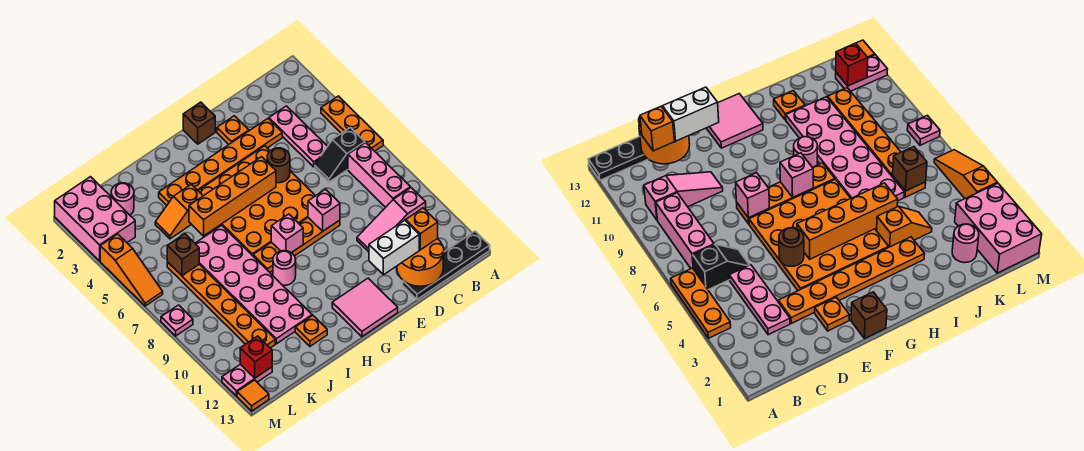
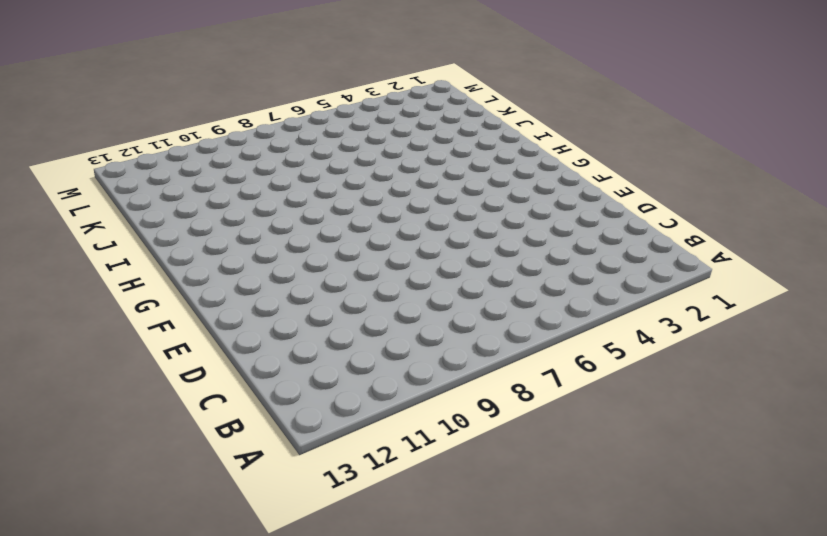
none -> orange plate A4:A6 level 1
none -> black plate A13:D13 level 1
none -> black slope B6:C6 level 1 top B
none -> pink brick B7:B9 level 1

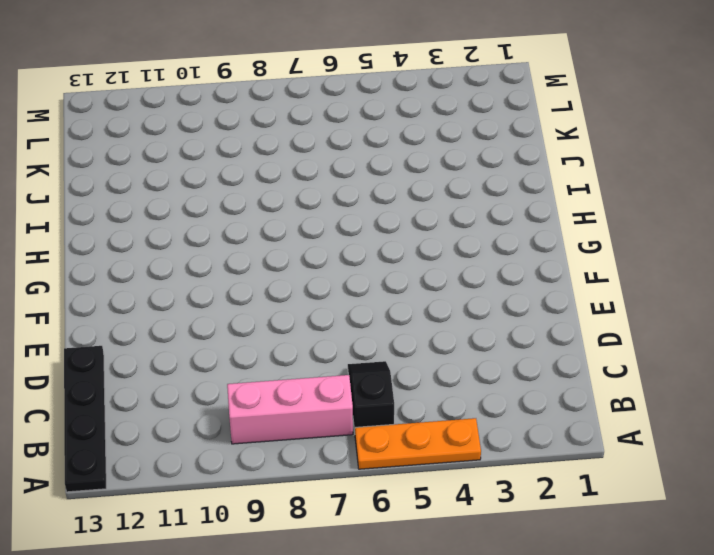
none -> pink slope B10:D10 level 1 top B
none -> pink plate C3:C5 level 1
none -> orange plate D3:I3 level 1
none -> orange plate E2 level 1

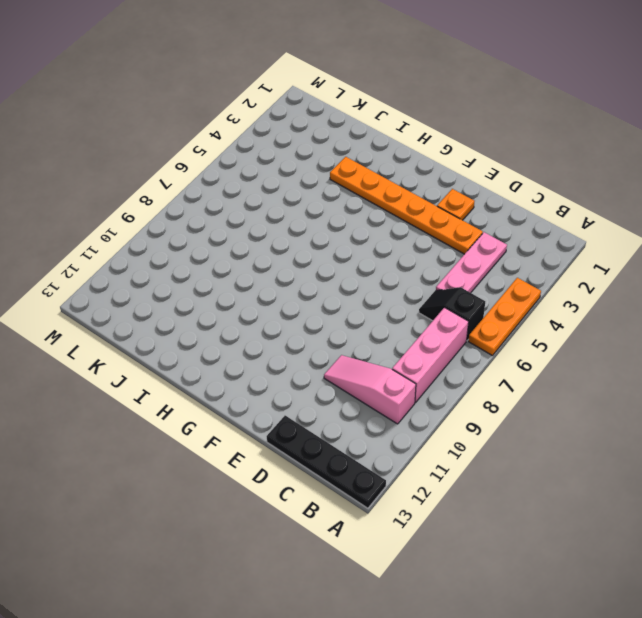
none -> orange plate E4:H7 level 1
none -> orange plate E8:H8 level 1
none -> brown brick F1 level 1
none -> pink tile F12:G13 level 1

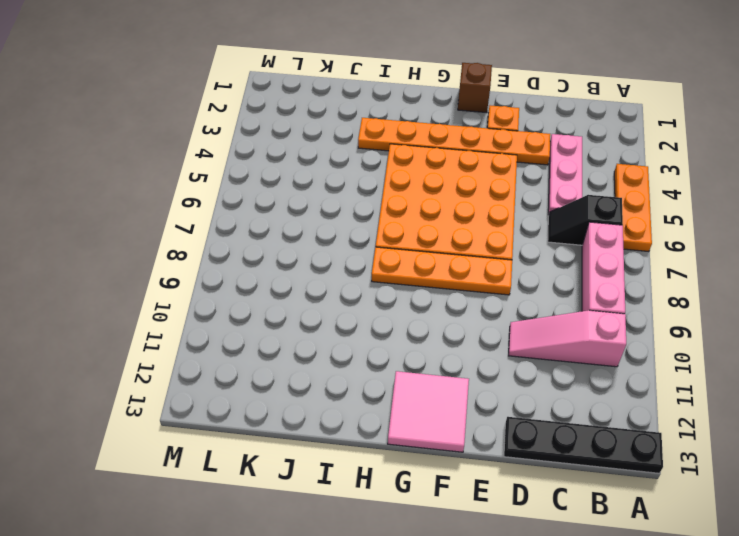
none -> pink round brick H9 level 1
none -> orange slope I4:J4 level 1 top I
none -> pink plate I6:J11 level 1
none -> orange plate I12 level 1

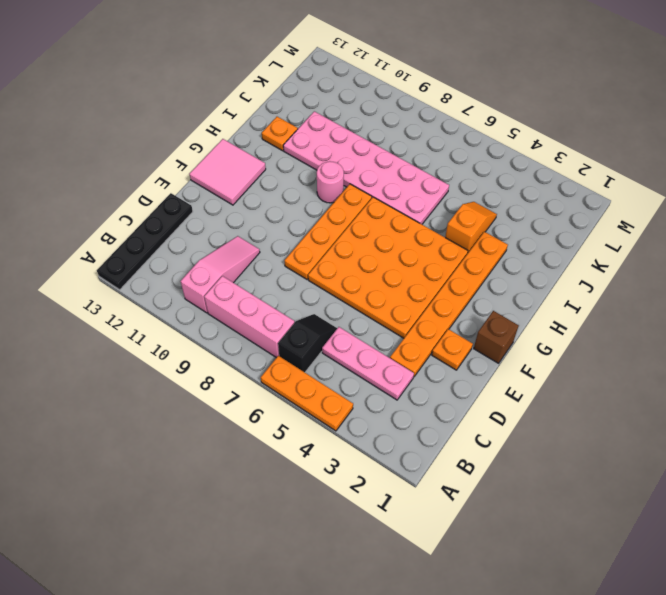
none -> pink round brick K2 level 1
none -> orange plate K6:K11 level 1
none -> pink brick L1:M3 level 1
none -> pink plate L12:M12 level 1

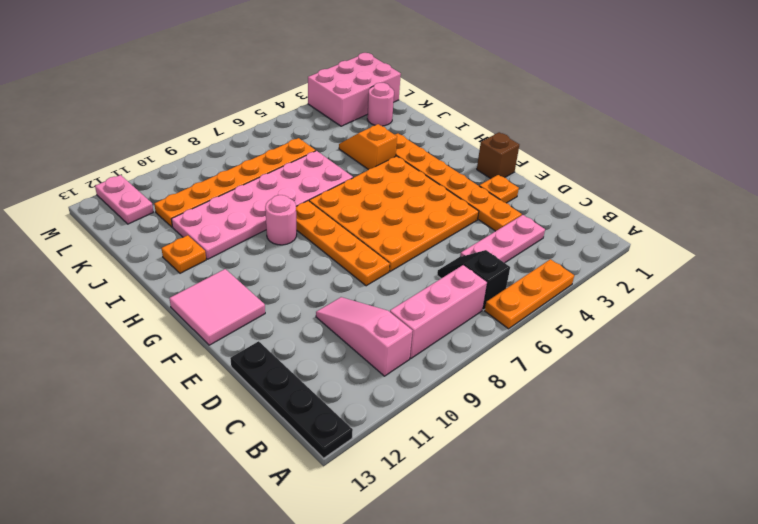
none -> orange slope M4:M6 level 1 top 4
none -> pink plate M8 level 1
none -> orange tile M13 level 1
none -> orange round brick C12:D13 level 2

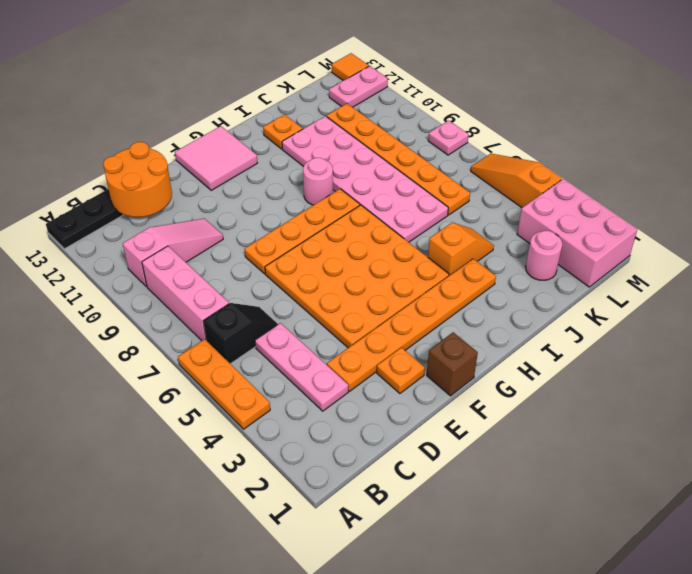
none -> brown round brick E5 level 2
none -> pink brick E8 level 2
none -> orange brick F5:I5 level 2
none -> pink brick G8 level 2

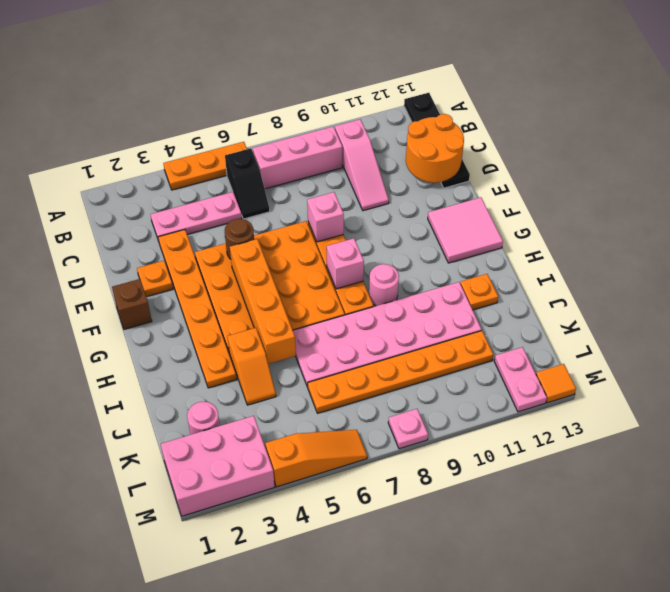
none -> brown brick K6 level 2
none -> red brick L12 level 2
none -> orange brick C12 level 3
none -> white brick D12:E12 level 3

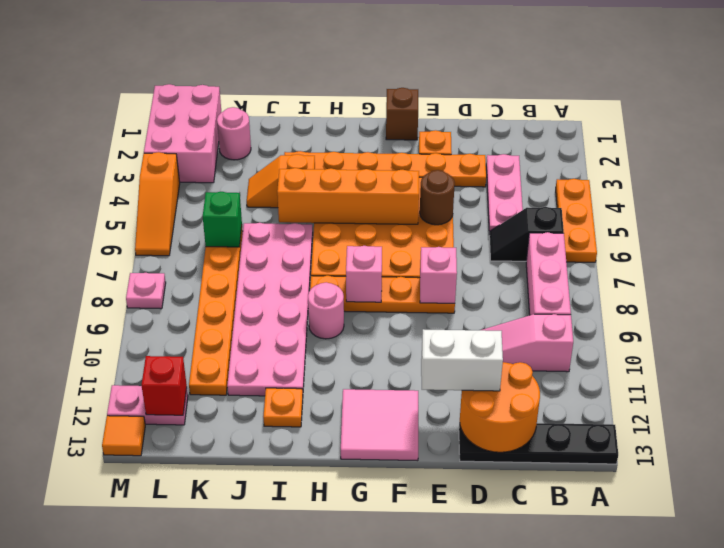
green brick K6 level 2 -> brown brick K6 level 2
none -> orange brick C12 level 3

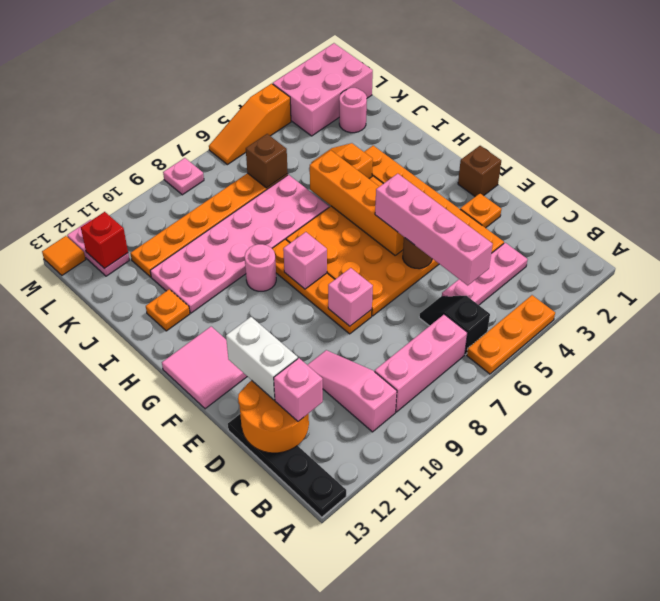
pink brick C5:F5 level 3 -> none
pink brick C12 level 3 -> orange brick C12 level 3

